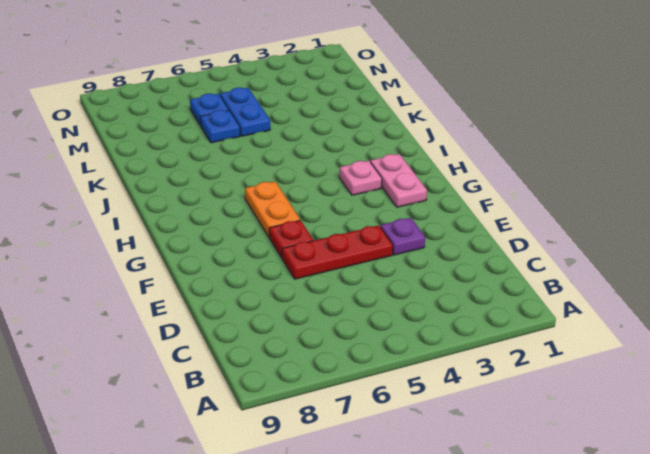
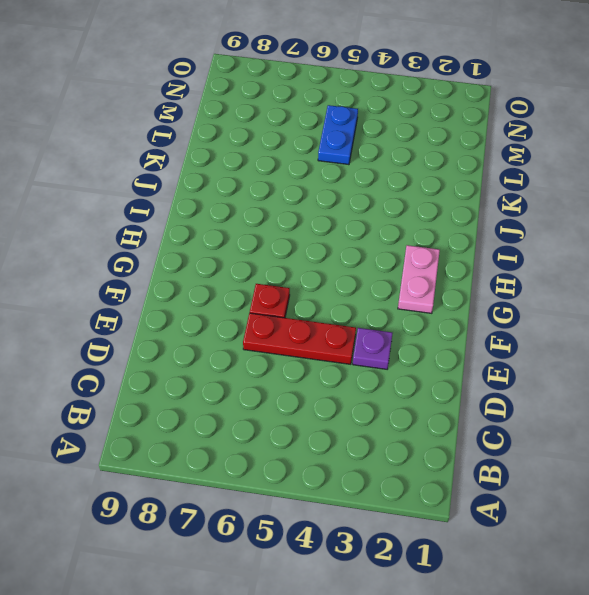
none -> orange plate G6:H6 level 1
none -> pink plate H3 level 1

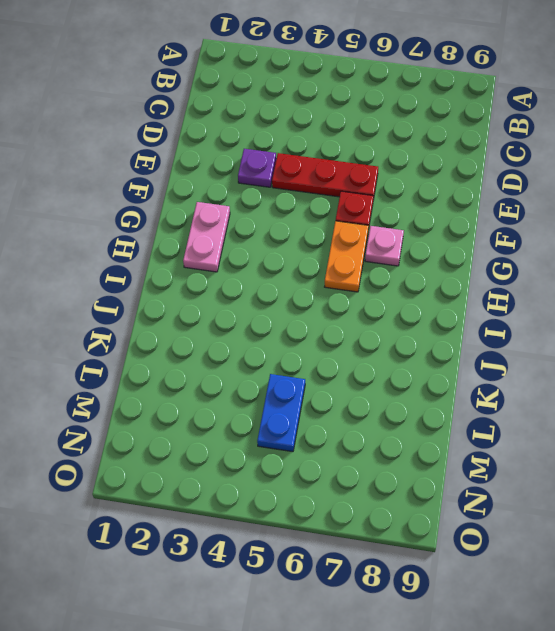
pink plate G7 level 1 -> pink plate H3 level 1
none -> blue plate L6 level 1
none -> blue plate M6 level 1

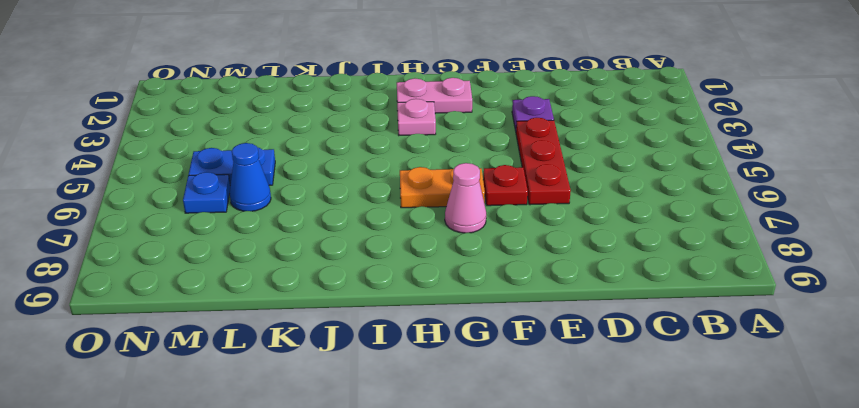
pink cone G7 level 1 -> none
blue cone L6 level 1 -> blue plate L6 level 1

